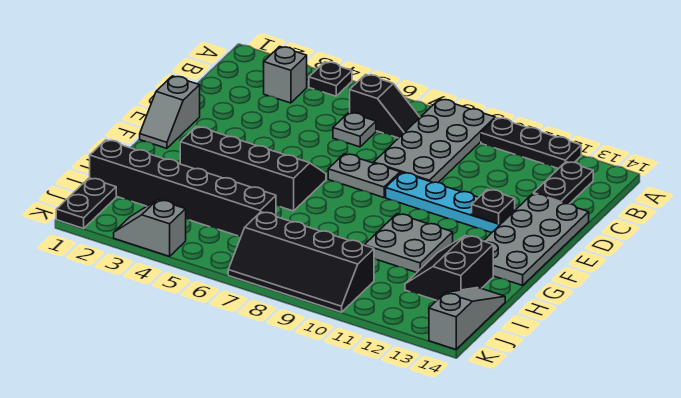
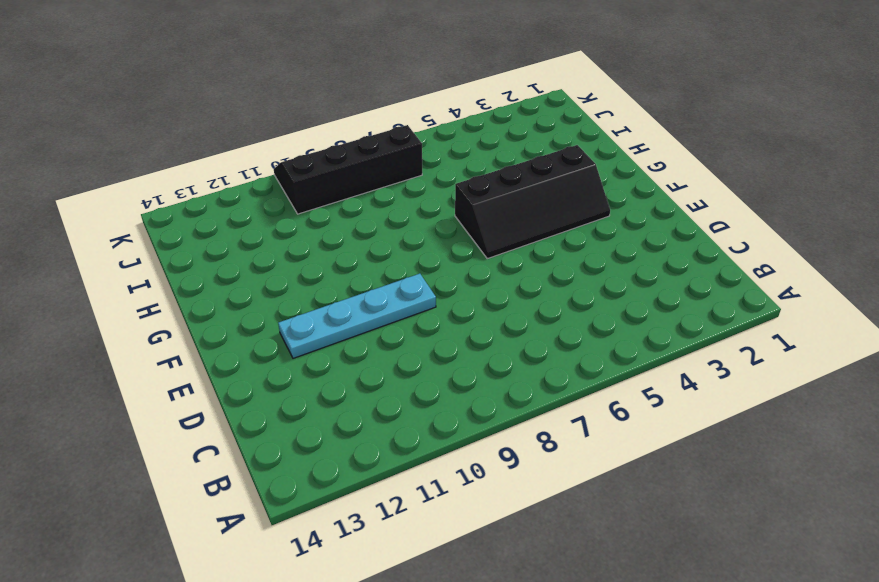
none -> black plate A4 level 1
none -> grey plate A8:D9 level 1
none -> black plate A10:A12 level 1

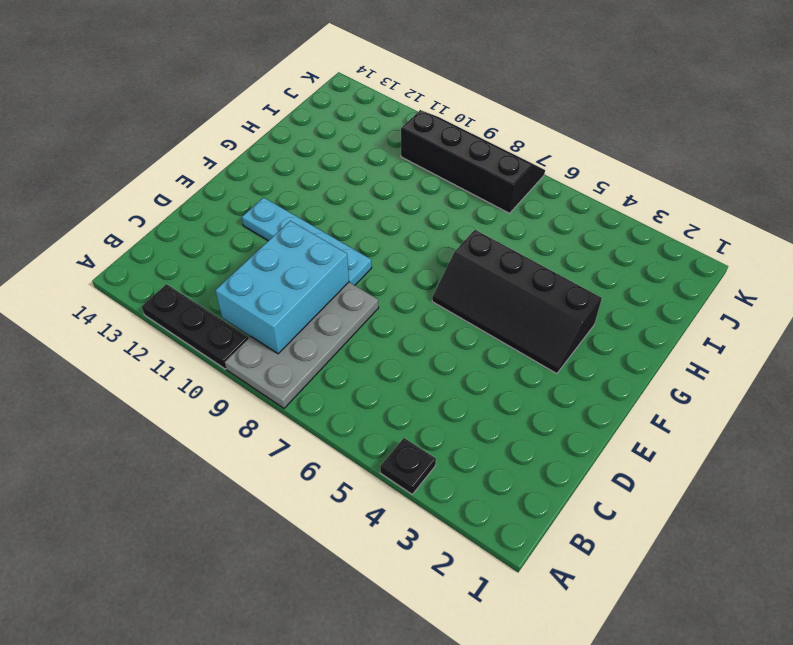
cyan brick B9:D10 level 2 -> none
none -> grey brick B3 level 1
none -> black slope B6:B7 level 1 top 6
none -> black plate B13:C13 level 1

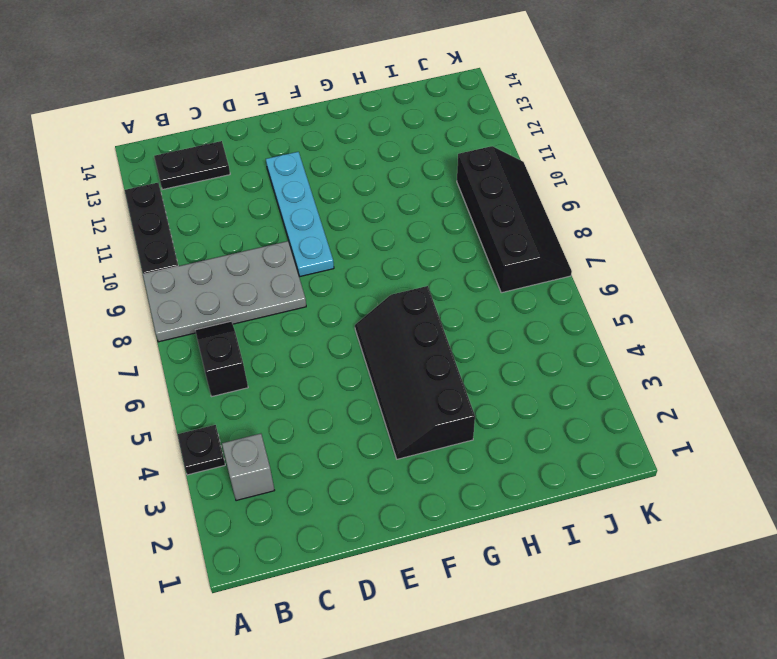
none -> grey plate C6 level 1
none -> grey plate D13:G14 level 1
none -> grey slope E1:F1 level 1 top E

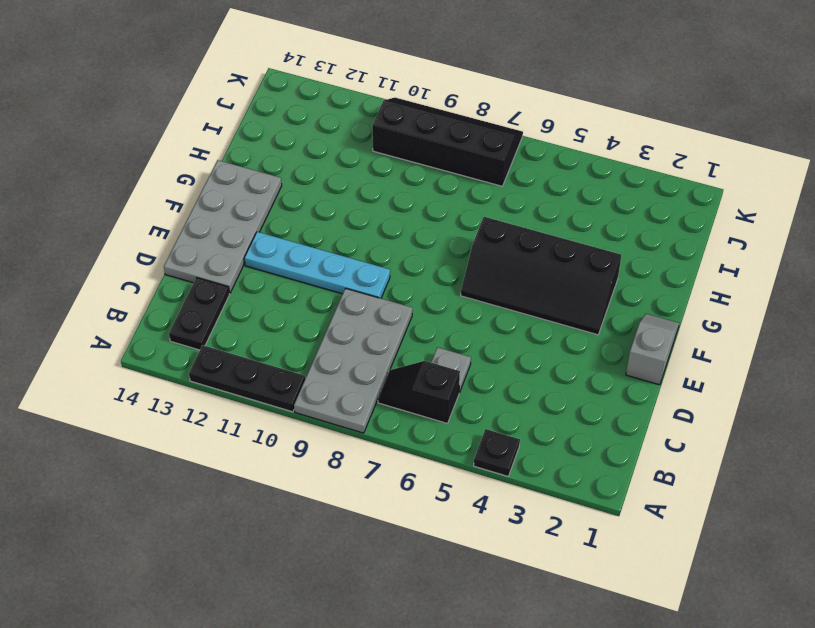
none -> grey brick B3 level 1
none -> grey plate E7:E8 level 1
none -> grey plate G10:H11 level 1

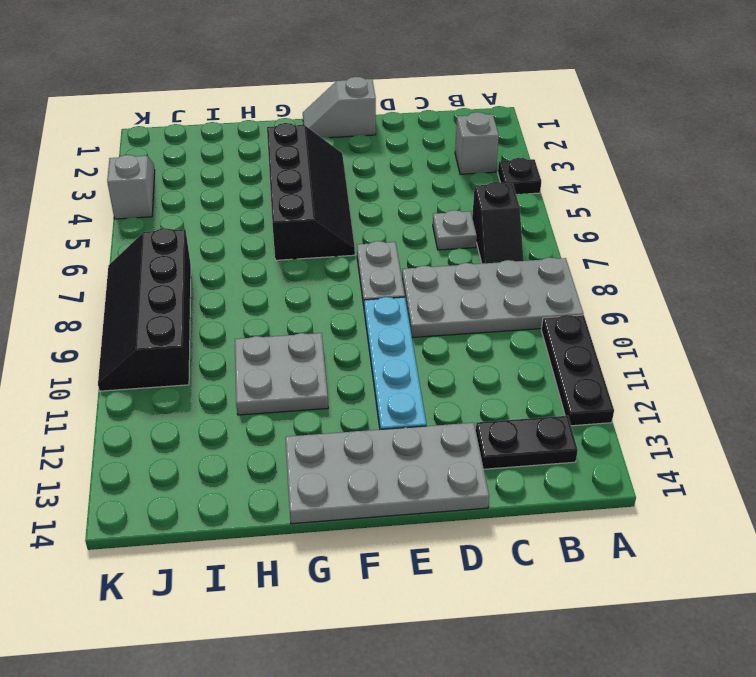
none -> black slope H12:I13 level 1 top 13
none -> black brick I1:I6 level 1
none -> grey slope I14:K14 level 1 top K

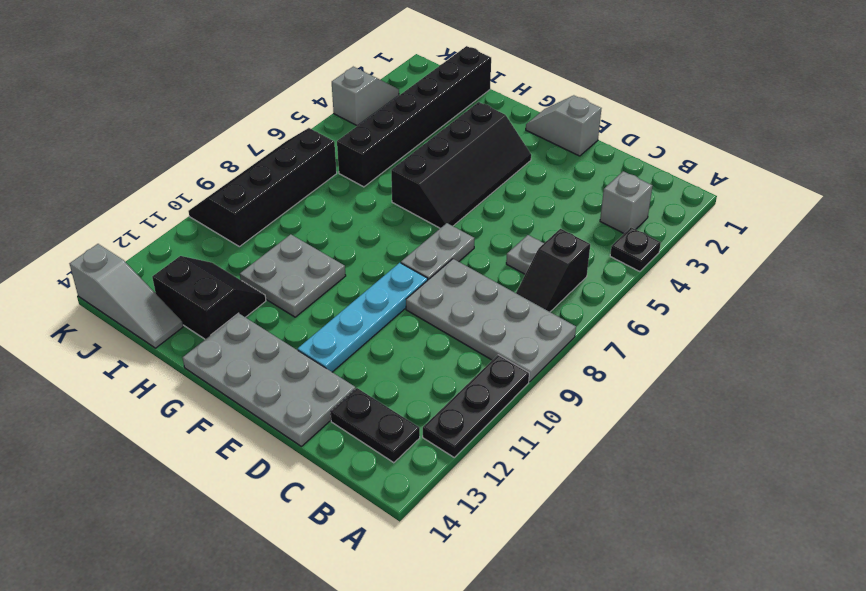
none -> black plate J1:K1 level 1
none -> black plate E12 level 2

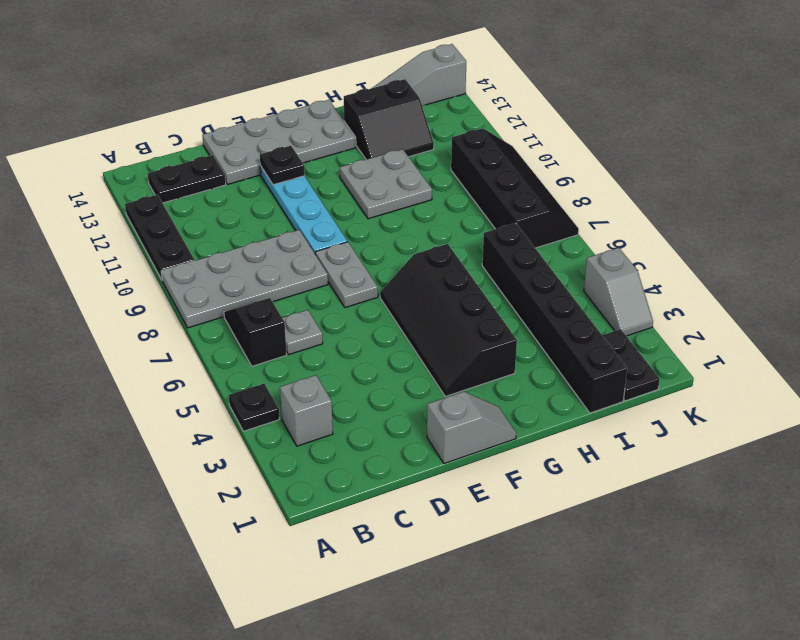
black plate J1:J2 level 1 -> black plate J1:K1 level 1

